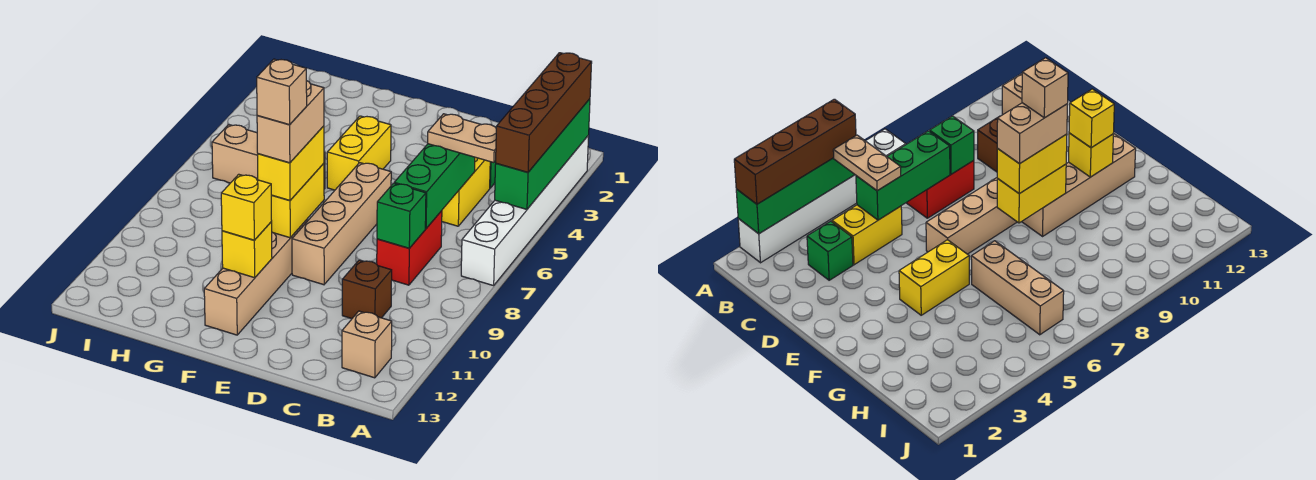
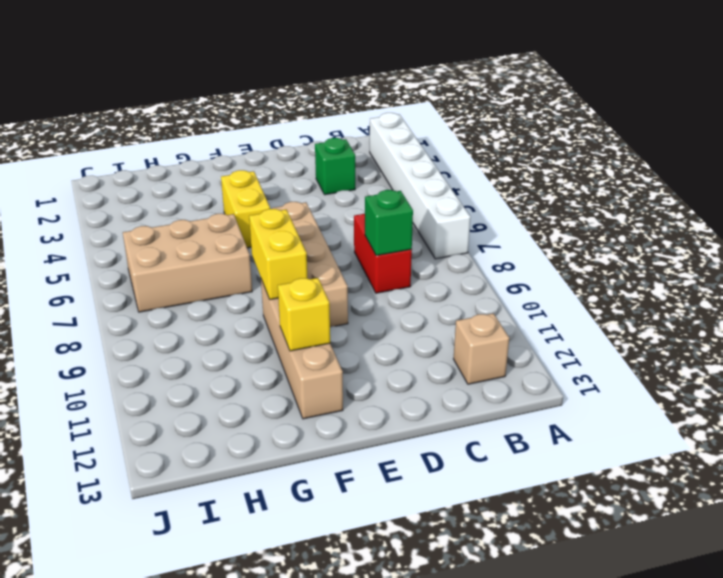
tan brick G6:I7 level 1 -> tan brick G6:I6 level 1
none -> yellow brick C4:C5 level 1
none -> brown brick C10 level 1
none -> green brick A2:A5 level 2

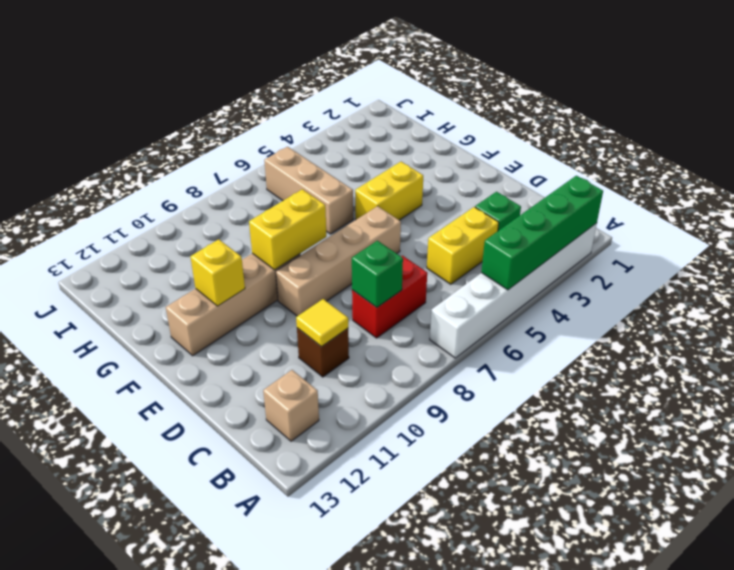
yellow tile C10 level 2 -> none
none -> green brick C5:C7 level 2
none -> brown brick A2:A5 level 3
none -> tan plate B5:C5 level 3

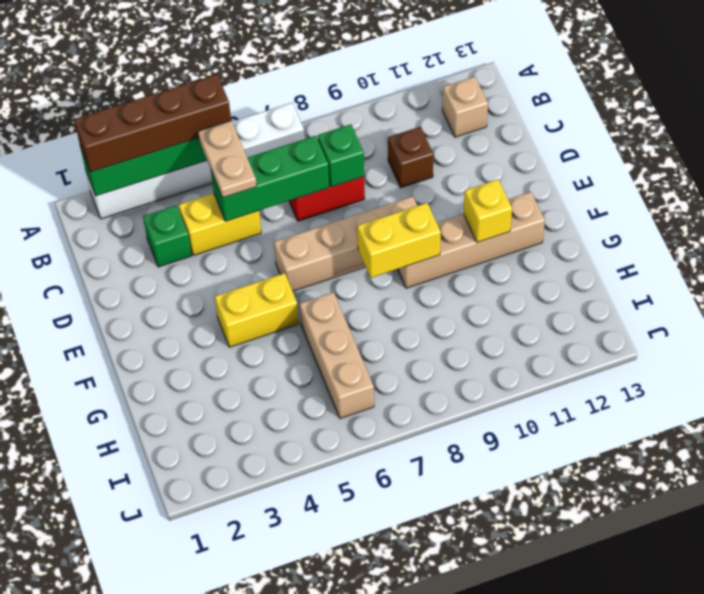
none -> yellow brick F8:F9 level 3
none -> yellow brick F11 level 3
none -> tan brick F8:F9 level 4

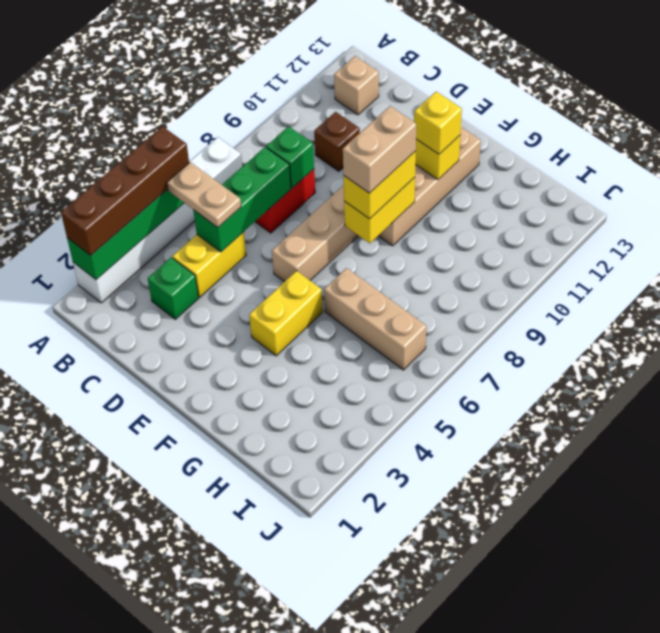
none -> tan brick F9 level 5

